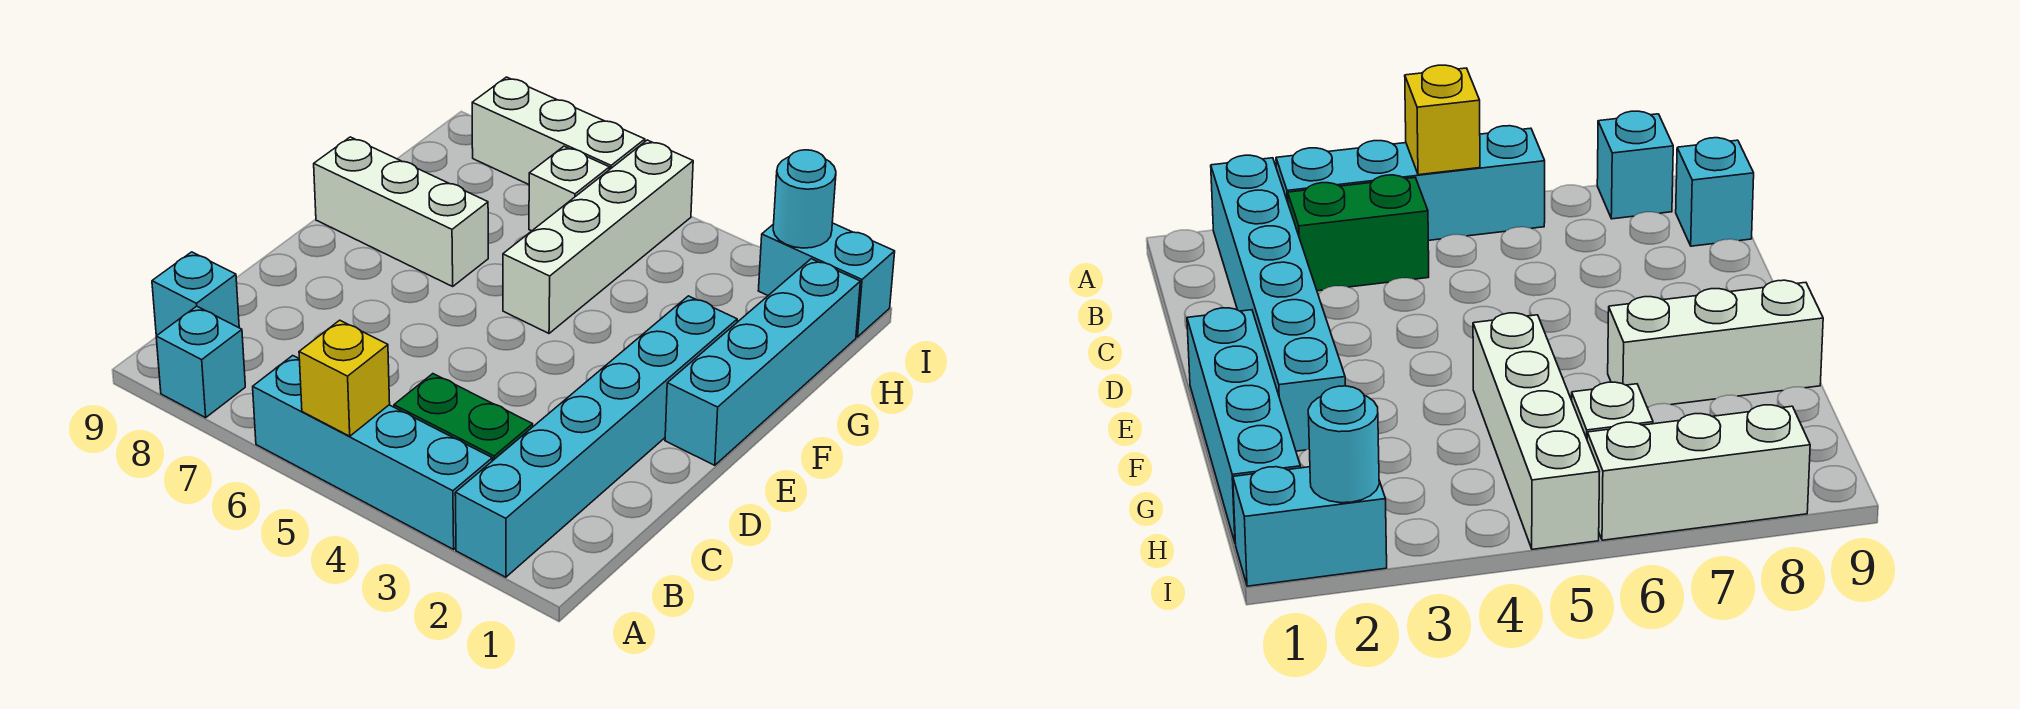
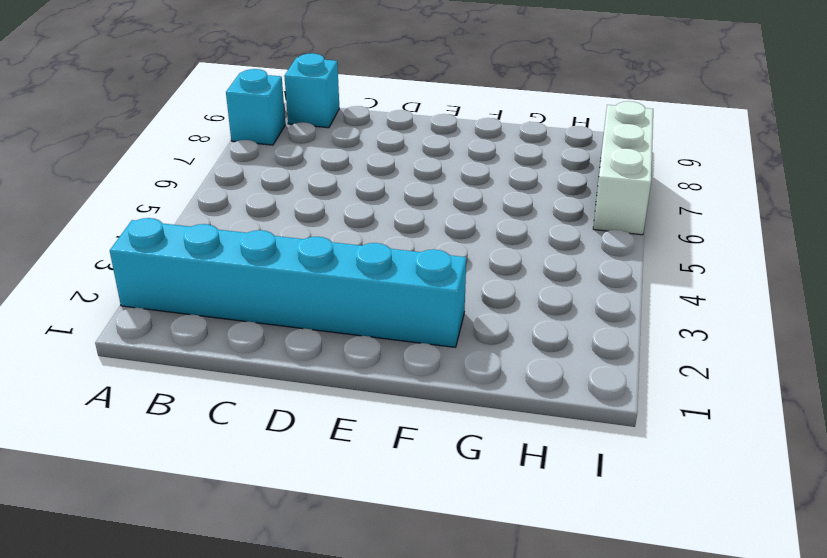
none -> cyan brick A3:A6 level 1
none -> green brick B3:B4 level 1
none -> cyan brick E1:H1 level 1

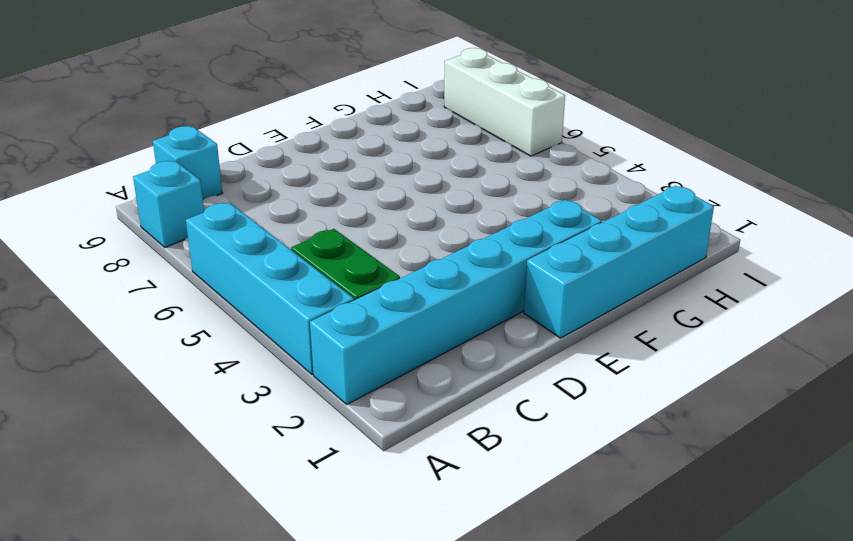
none -> white brick F5:I5 level 1
none -> white brick F7:F9 level 1
none -> white brick H6 level 1

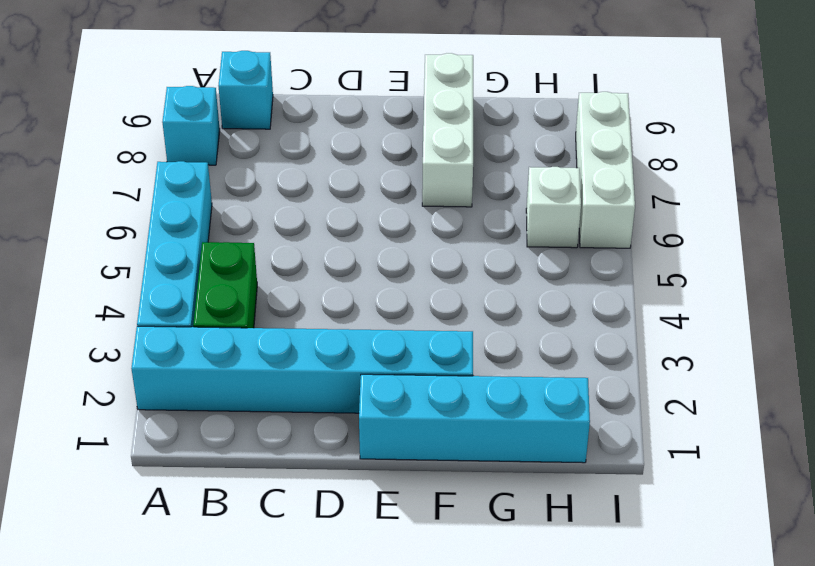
none -> white brick F5:I5 level 1
none -> cyan brick I1:I2 level 1
none -> yellow brick A5 level 2

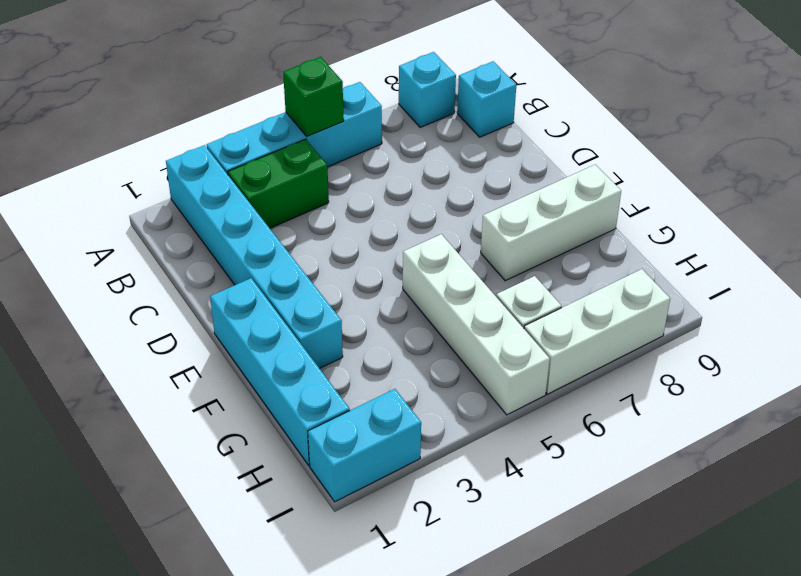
green brick A5 level 2 -> yellow brick A5 level 2
none -> cyan round brick I2 level 2

